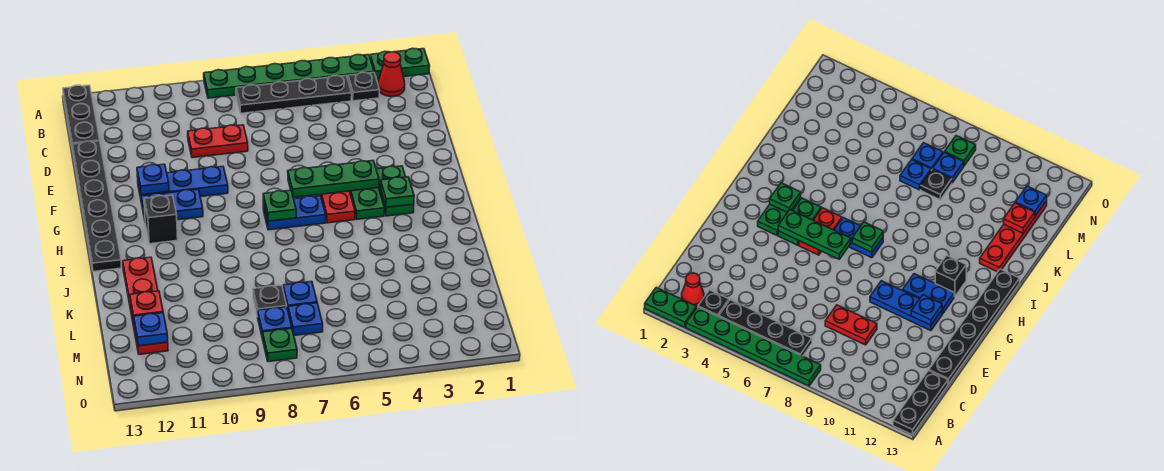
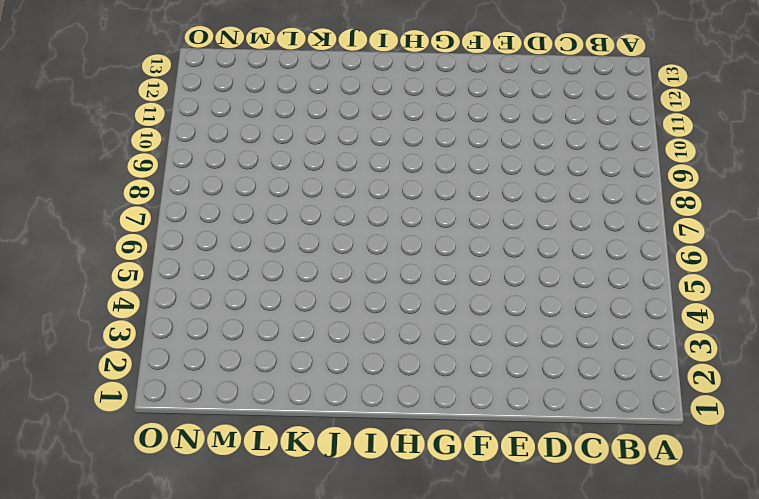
none -> green plate A1:A2 level 1
none -> green plate A3:A8 level 1
none -> black plate A13:C13 level 1

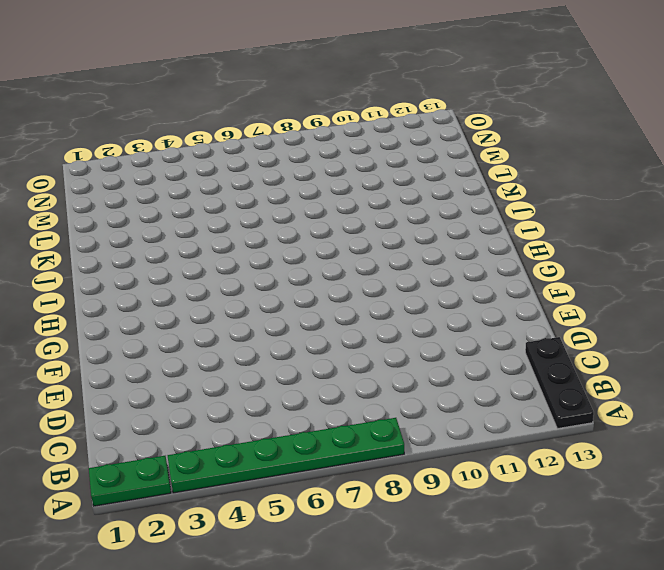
none -> red cone B2 level 1
none -> black plate B3 level 1
none -> black plate B4:B7 level 1

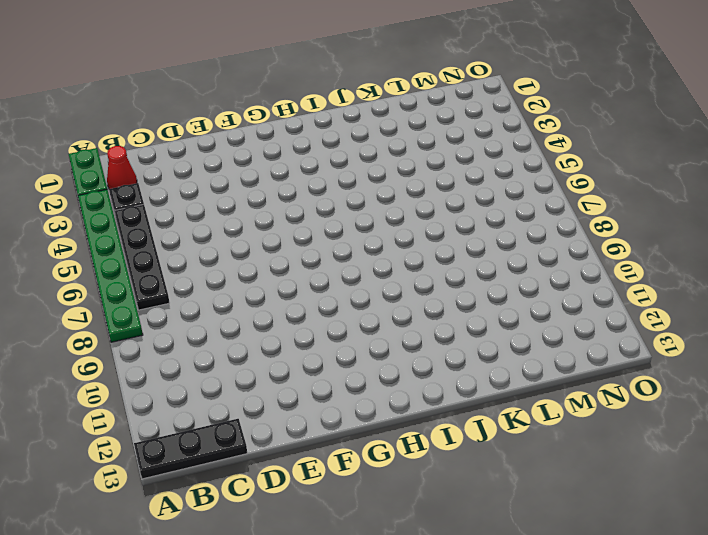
none -> red plate D8:D9 level 1
none -> black plate D13:I13 level 1
none -> blue plate F9:F11 level 1

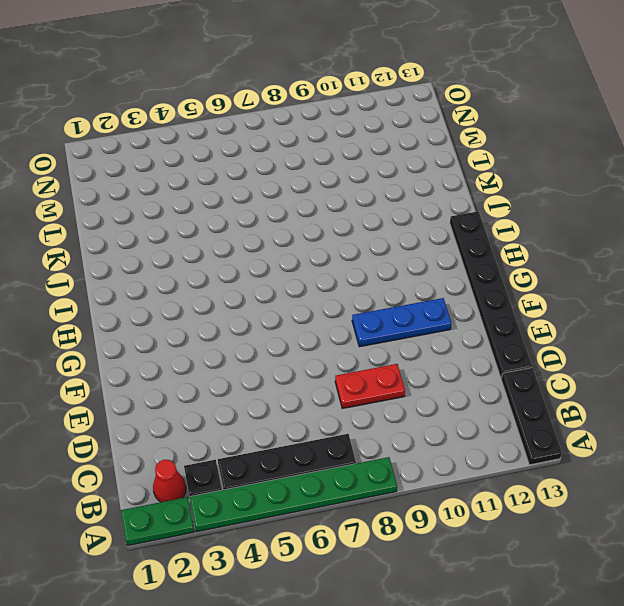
none -> green plate G3:H3 level 1
none -> green plate G4:H4 level 1
none -> red plate G5:H5 level 1

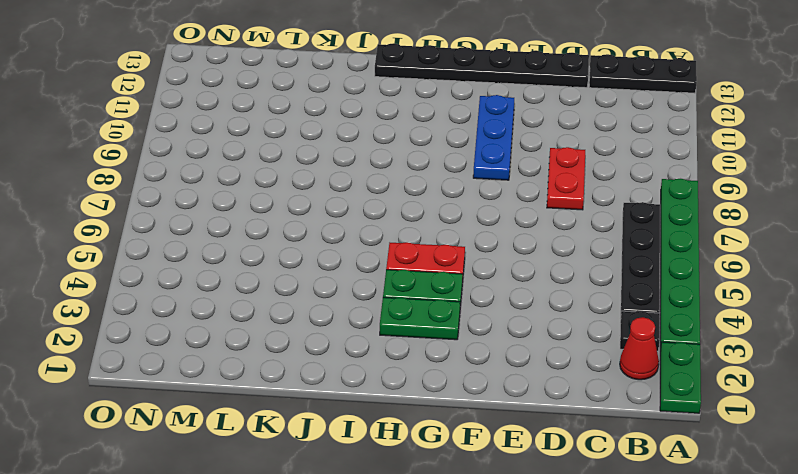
none -> blue plate G10:G11 level 1
none -> blue plate H6:H7 level 1
none -> black brick H11 level 1

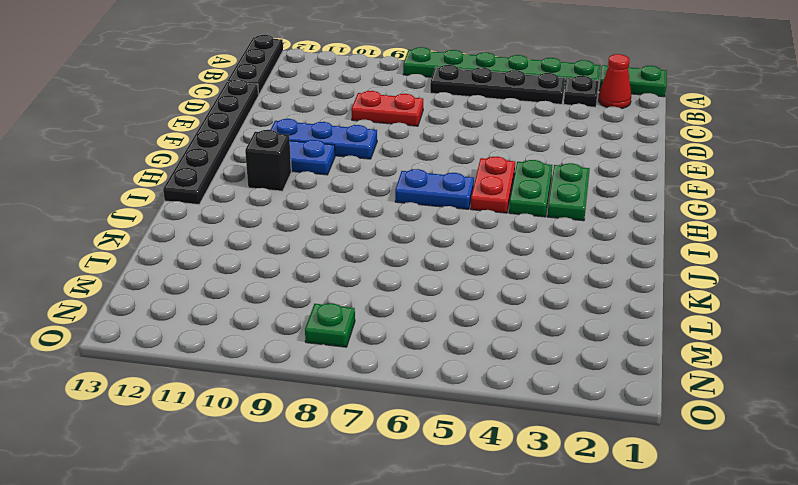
none -> red plate J12:M12 level 1
none -> blue plate L7 level 1
none -> black plate L8 level 1

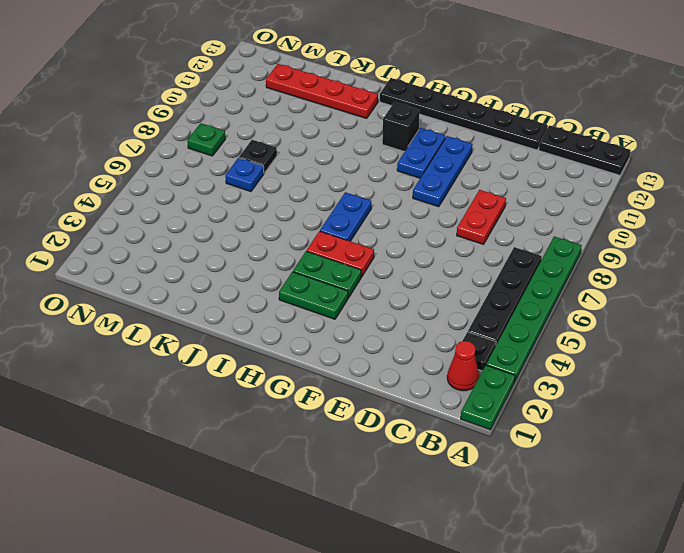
none -> blue plate M7 level 1
none -> blue plate M8 level 1
none -> blue plate F11 level 2

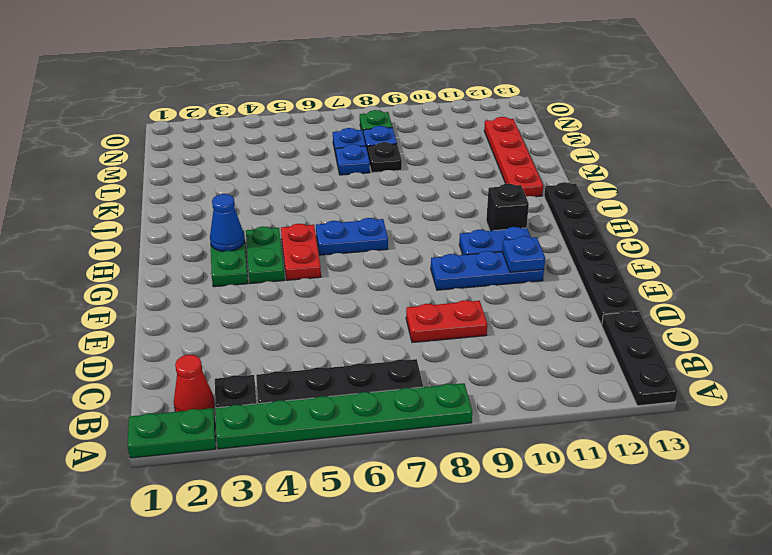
blue cone H3 level 2 -> green plate H3 level 2
none -> green plate G4:G6 level 2
none -> green plate H7 level 2
none -> red plate L12 level 2

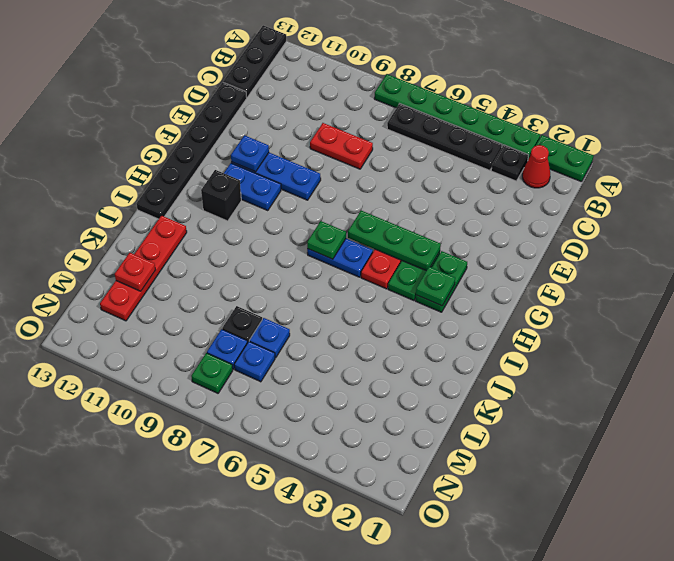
none -> blue plate M12 level 2

